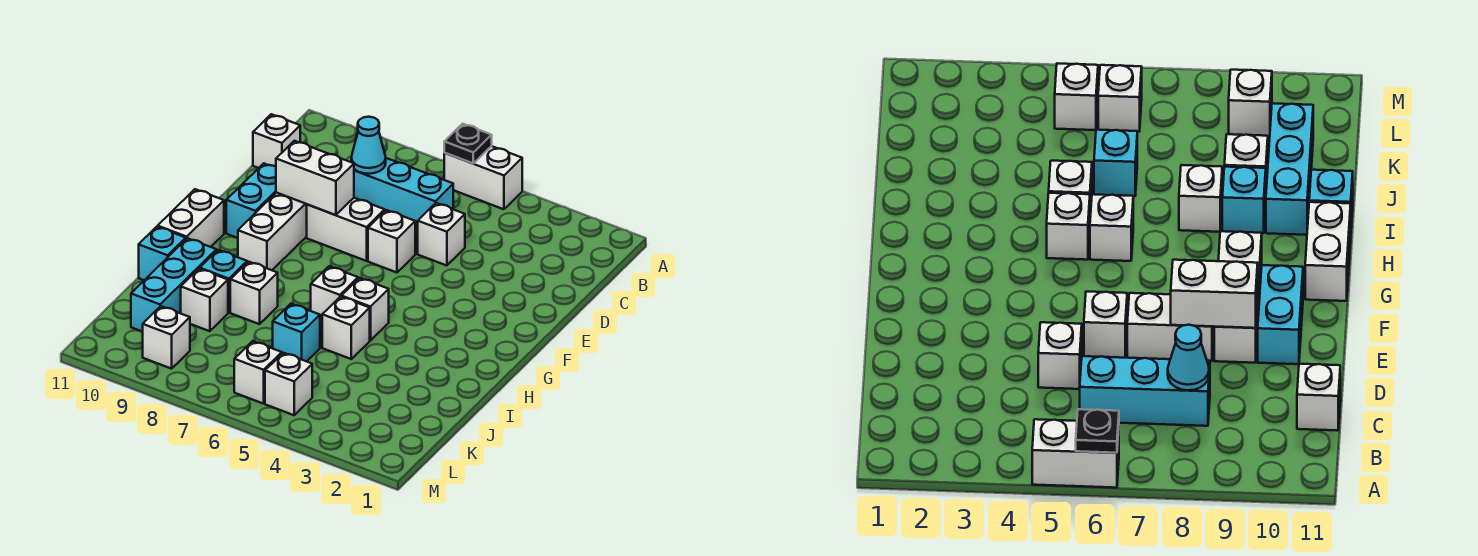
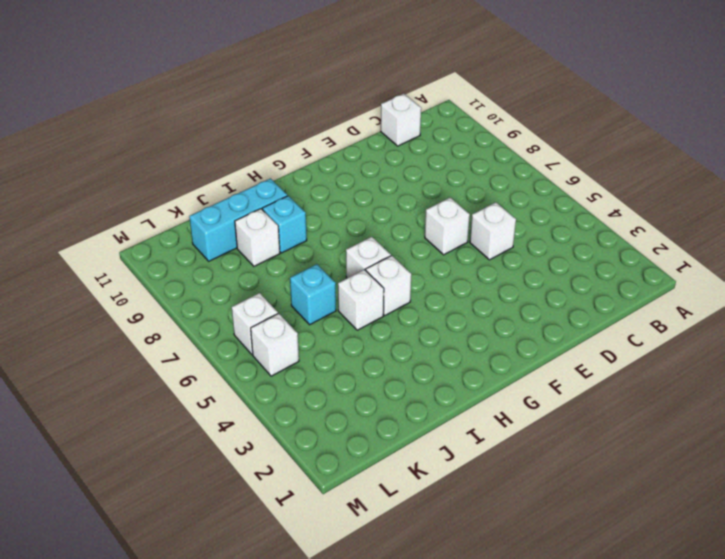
none -> white brick A5:A6 level 1
none -> cyan brick C6:C8 level 1
none -> white brick E7:E8 level 1

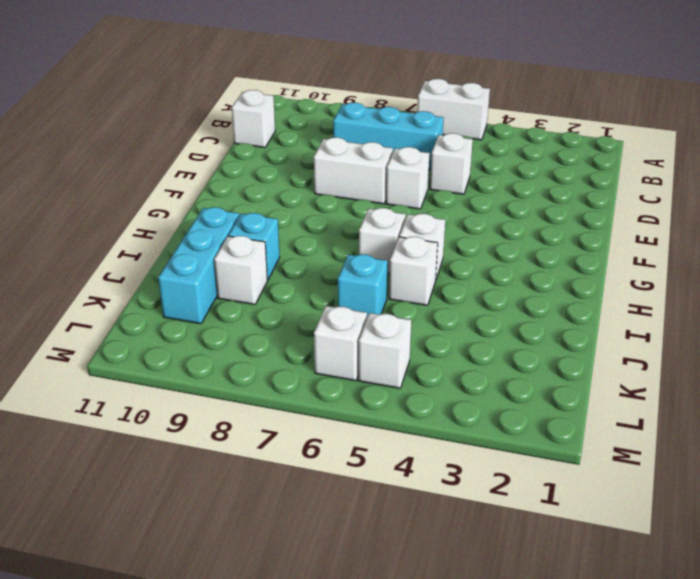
none -> white brick E9:G9 level 1
none -> cyan brick E10:F10 level 1
none -> white brick G11:H11 level 1

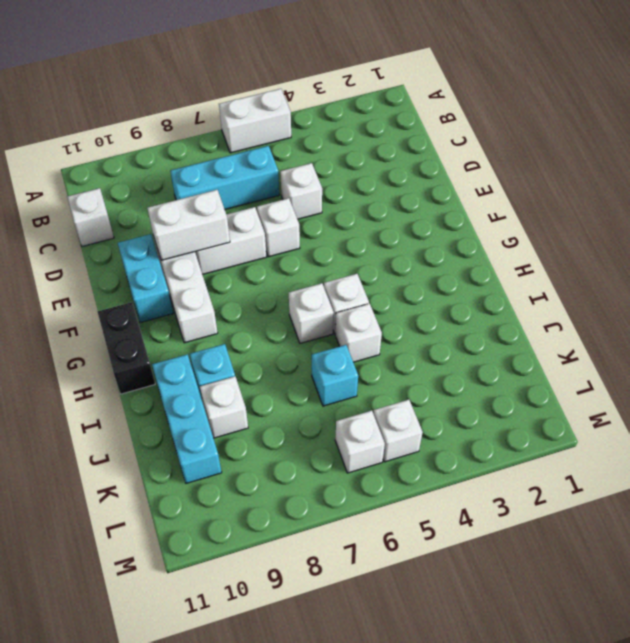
black brick G11:H11 level 1 -> white brick G11:H11 level 1
none -> white brick I8 level 1
none -> cyan brick I11 level 1
none -> white brick L9 level 1

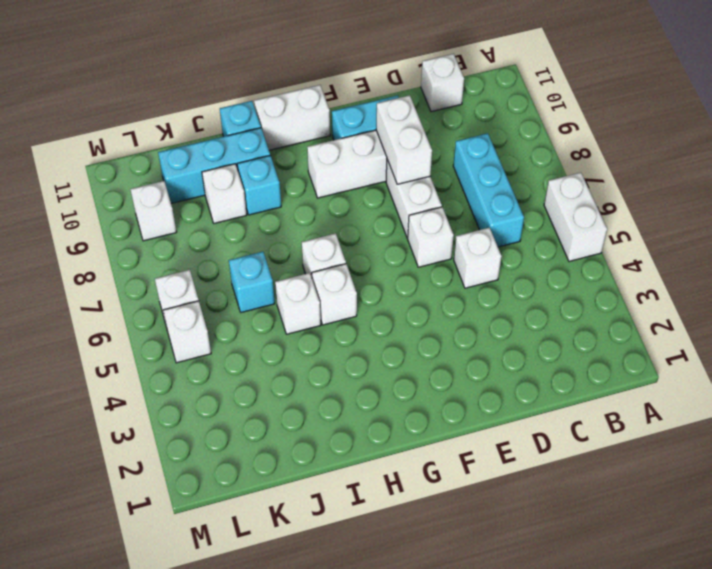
none -> white brick I8 level 1
none -> black plate A6 level 2
none -> cyan cone C8 level 2

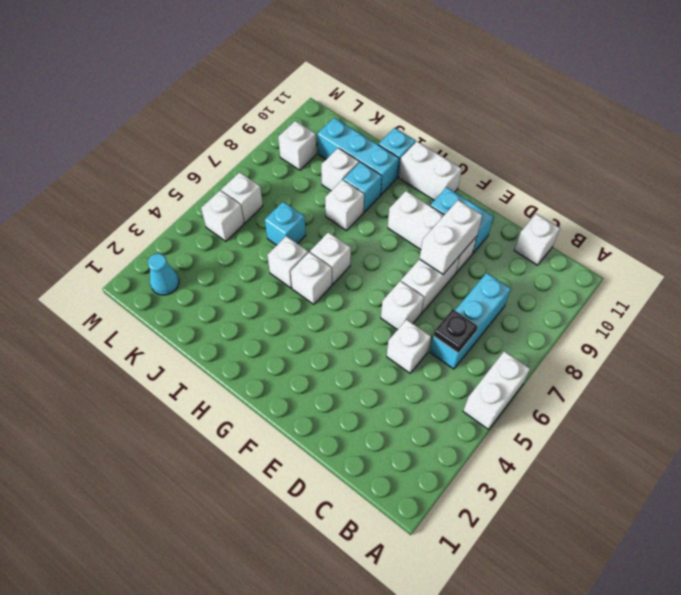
black plate C6 level 2 -> black plate A6 level 2
cyan cone L2 level 1 -> cyan cone C8 level 2

